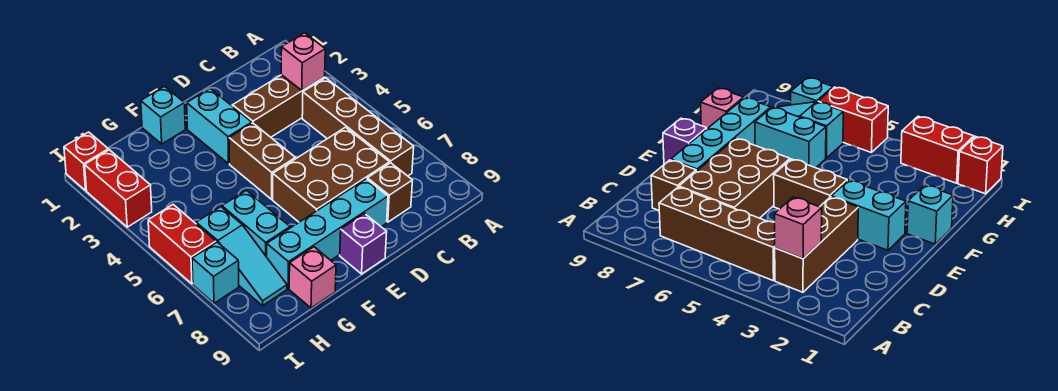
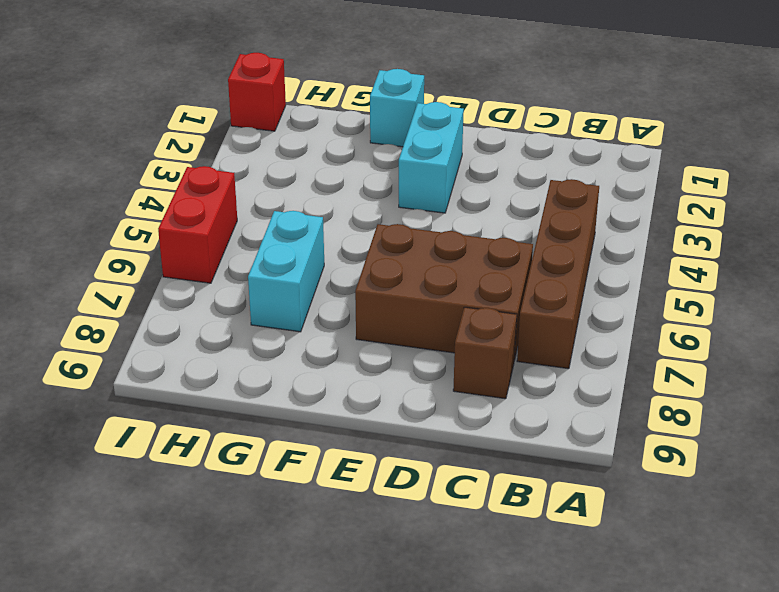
none -> brown brick B3:D3 level 1
none -> cyan brick D8:G8 level 1
none -> brown brick E4:E5 level 1

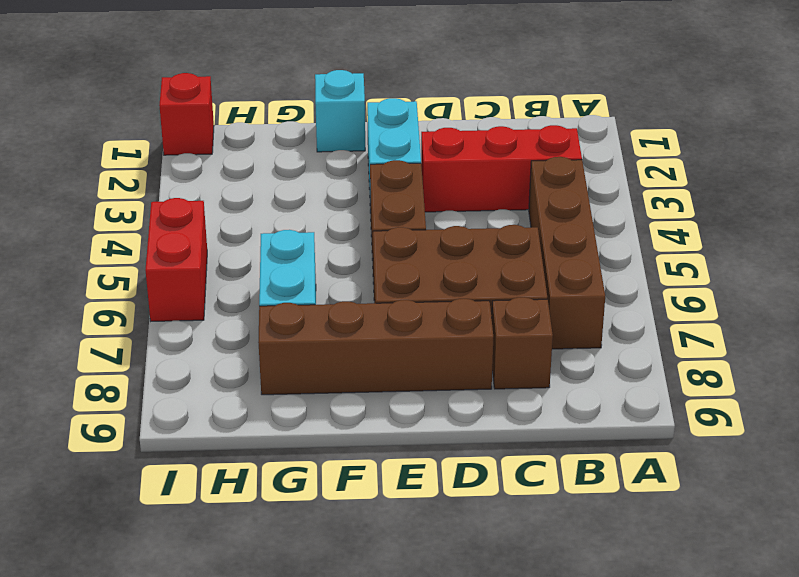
red brick B3:D3 level 1 -> brown brick B3:D3 level 1
brown brick D8:G8 level 1 -> cyan brick D8:G8 level 1
none -> purple brick E9 level 1
none -> pink brick G9 level 1
none -> cyan slope H6:H8 level 1 top 6

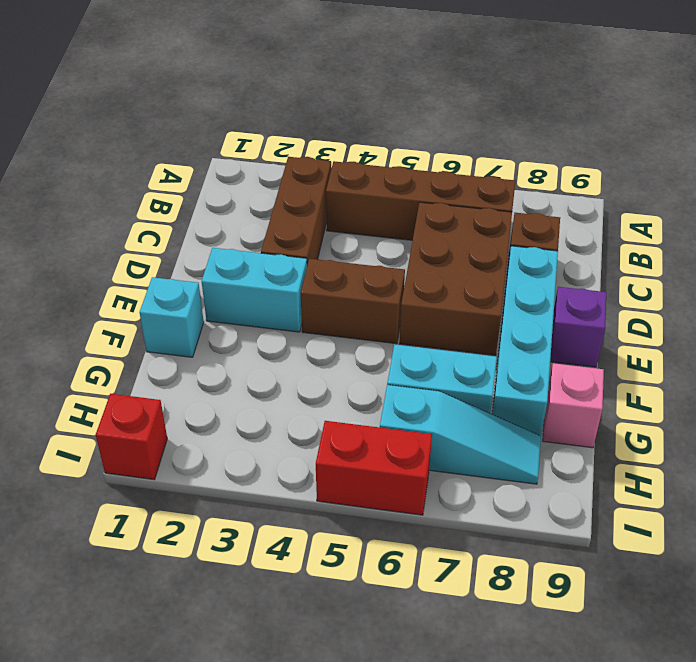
none -> red brick I2:I3 level 1
none -> cyan brick I7 level 1
none -> pink brick B3 level 2

